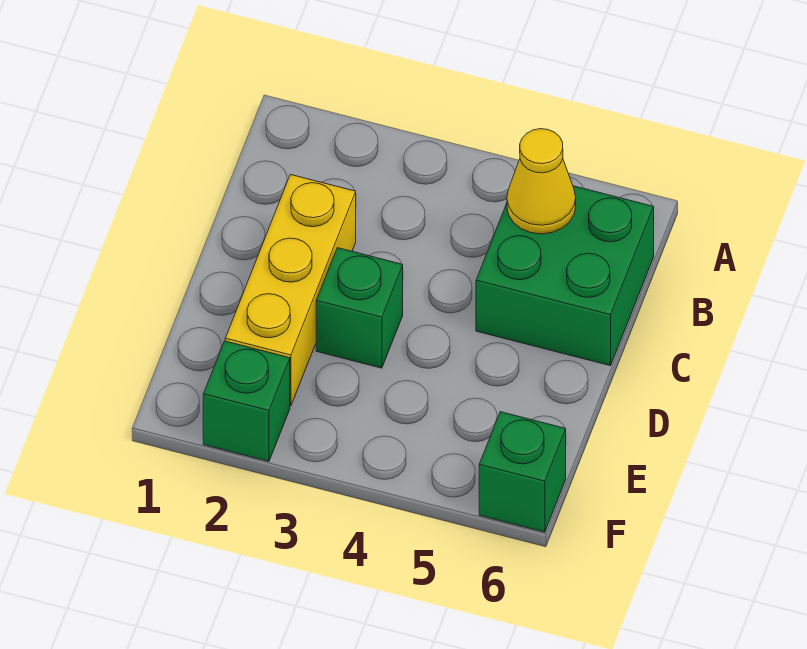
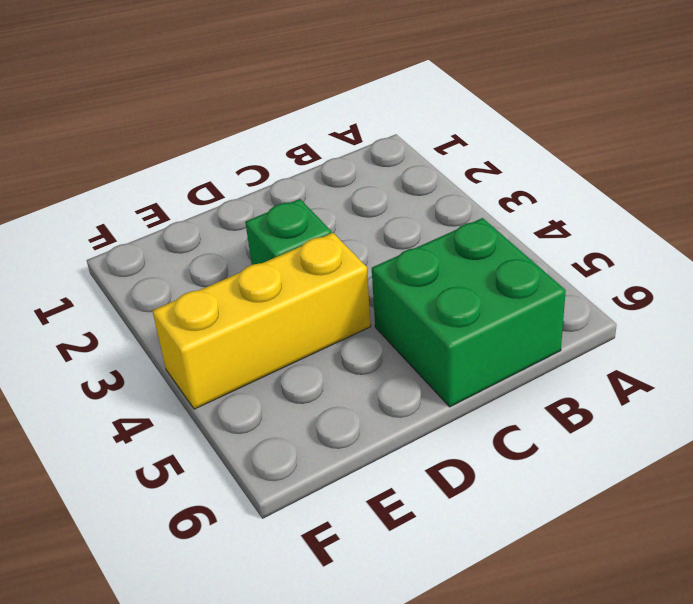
yellow brick D4:F4 level 1 -> yellow brick C2:E2 level 1
none -> green brick F2 level 1
none -> green brick F6 level 1

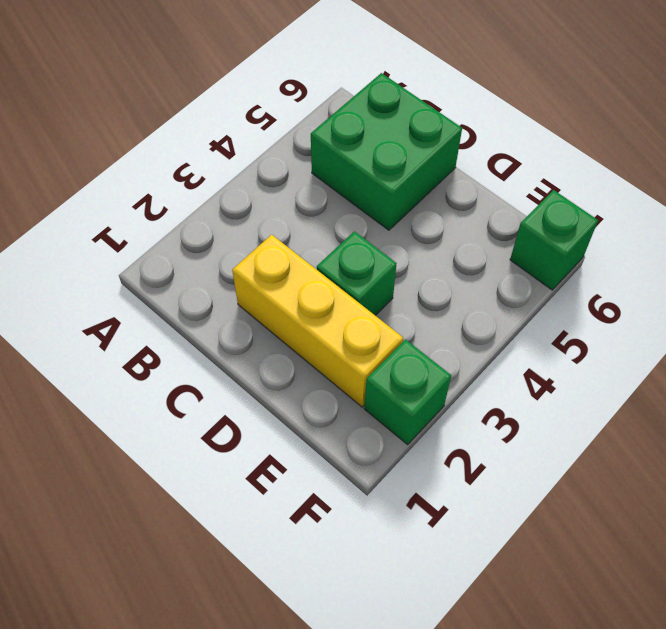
none -> yellow cone B5 level 2

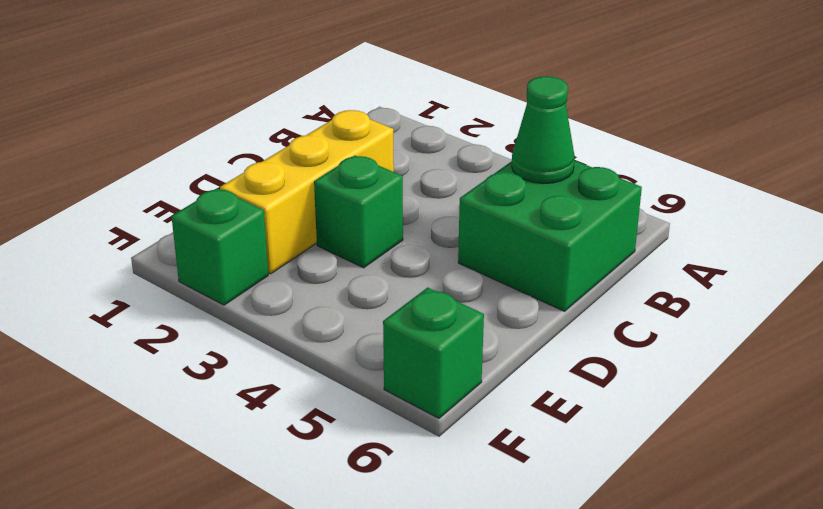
green cone B5 level 2 -> yellow cone B5 level 2

